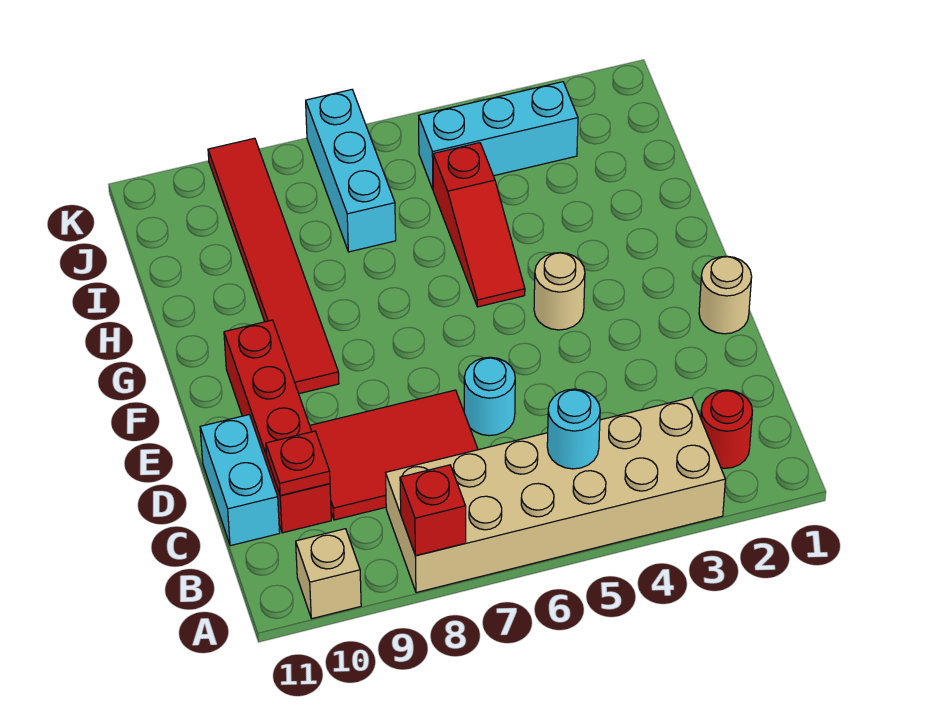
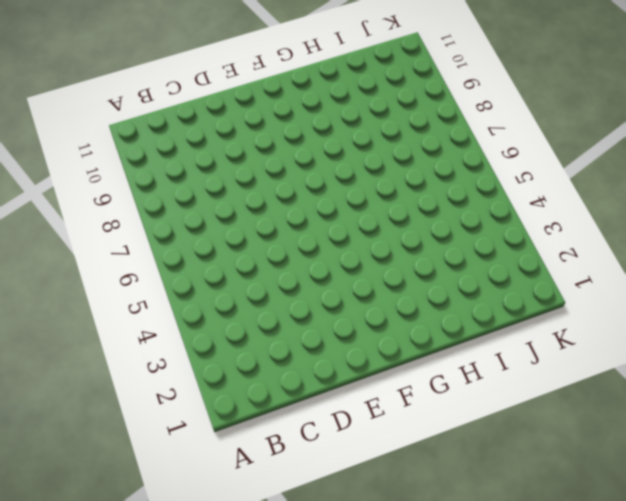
none -> tan brick A3:B8 level 1
none -> tan brick A10 level 1
none -> red round brick B2 level 1

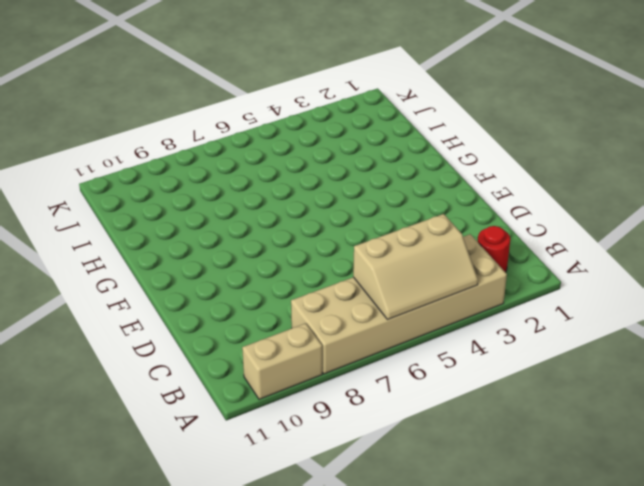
tan slope A4:B6 level 2 top B -> cyan round brick B5 level 2
tan brick A9:A10 level 1 -> tan brick A10 level 1
none -> red tile C7:D9 level 1
none -> red brick C10:F10 level 1
none -> cyan brick C11:D11 level 1

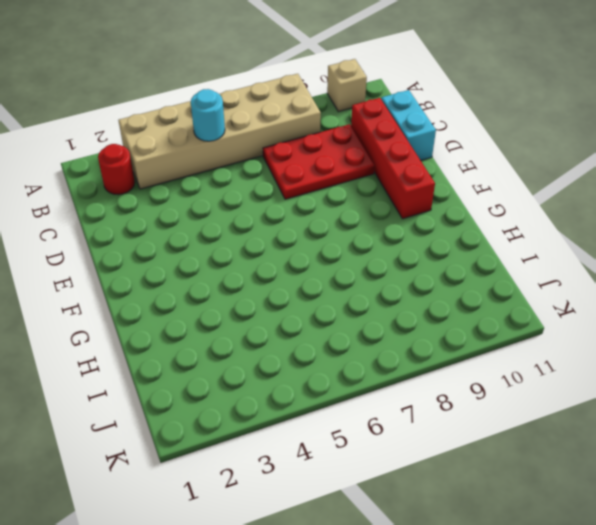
red plate C7:D9 level 1 -> red tile C7:D9 level 1
none -> cyan round brick D6 level 1
none -> tan round brick E1 level 1
none -> tan round brick F4 level 1

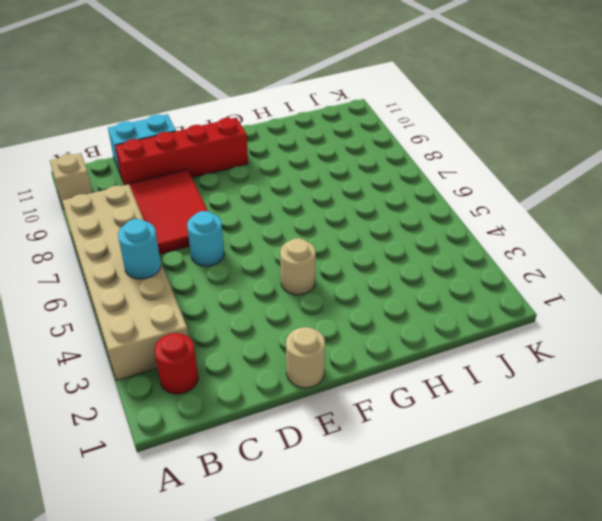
none -> red tile F9:K9 level 1
none -> red slope G5:I5 level 1 top I
none -> cyan brick I7:K7 level 1

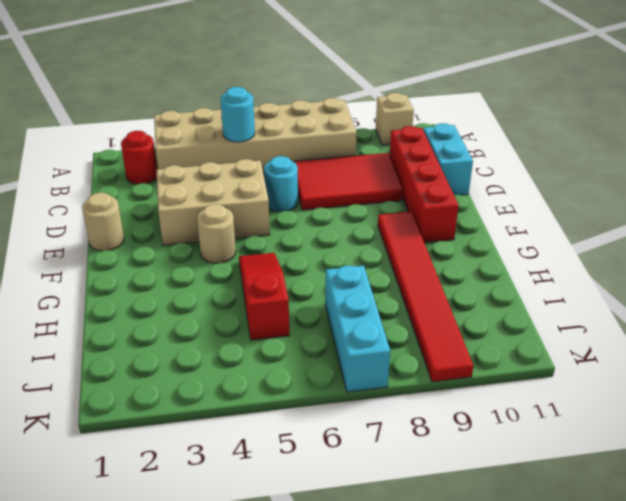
tan brick D3:E5 level 1 -> none
none -> cyan brick J3:J5 level 1
none -> red brick A8 level 2
none -> red plate C10 level 2

